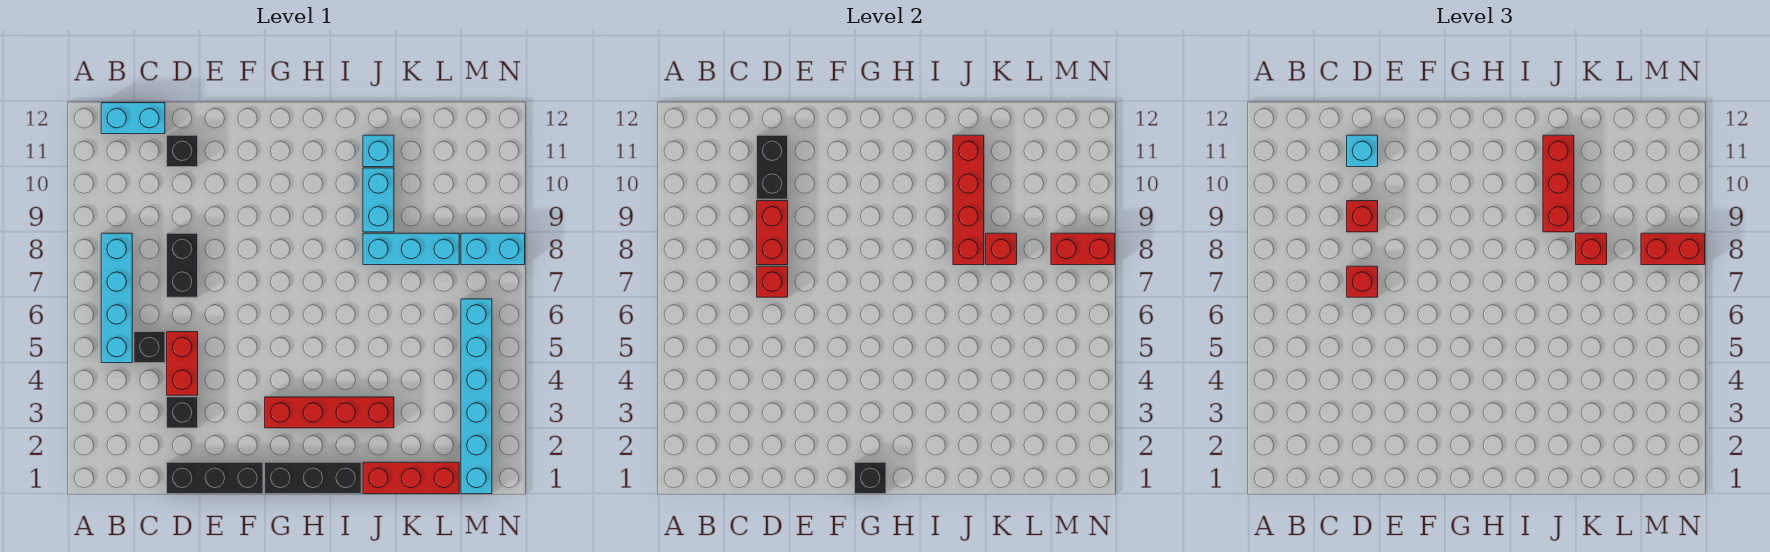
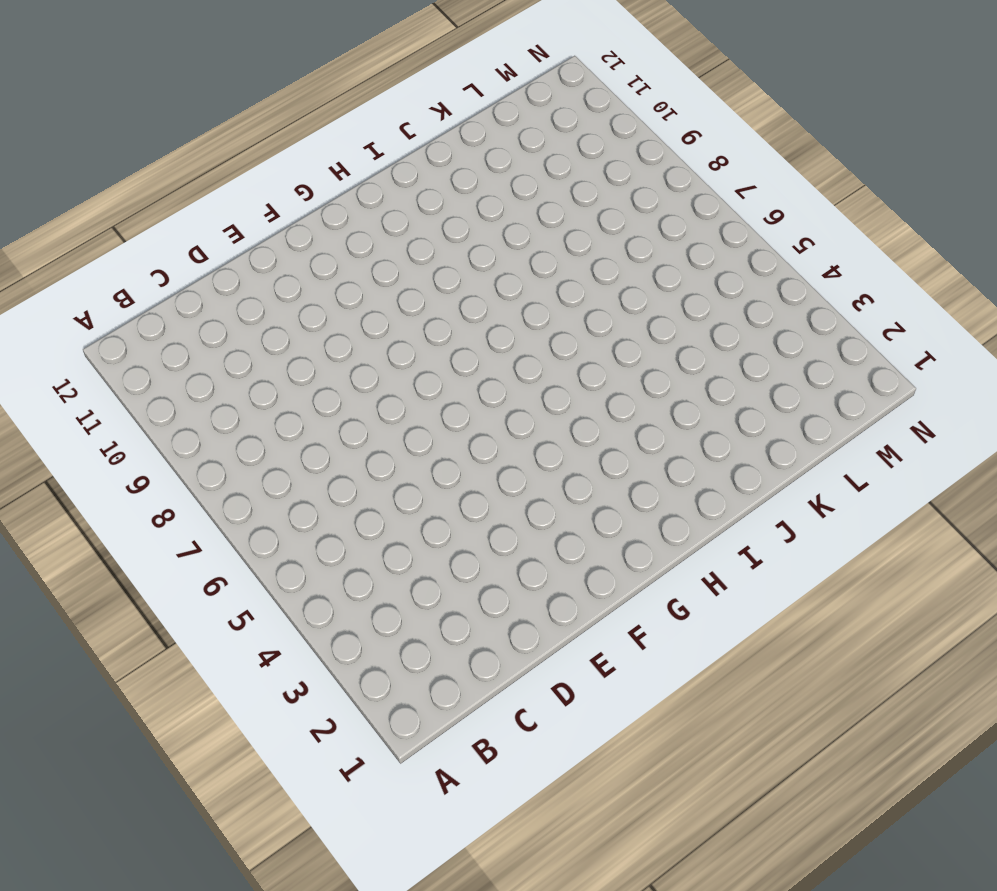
none -> cyan brick B5:B8 level 1
none -> cyan brick B12:C12 level 1
none -> black brick C5 level 1

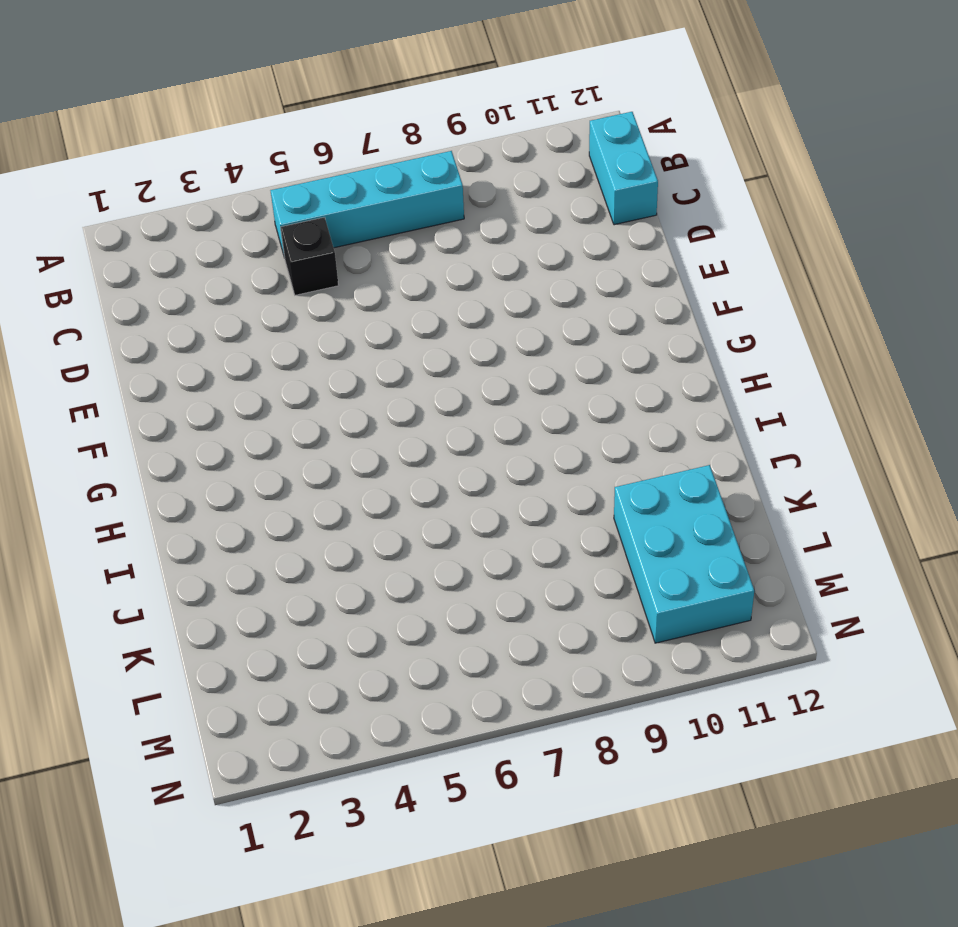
cyan brick K10:M11 level 1 -> none
none -> black brick D1:F1 level 1
none -> black brick D3 level 1
none -> red brick D4:D5 level 1

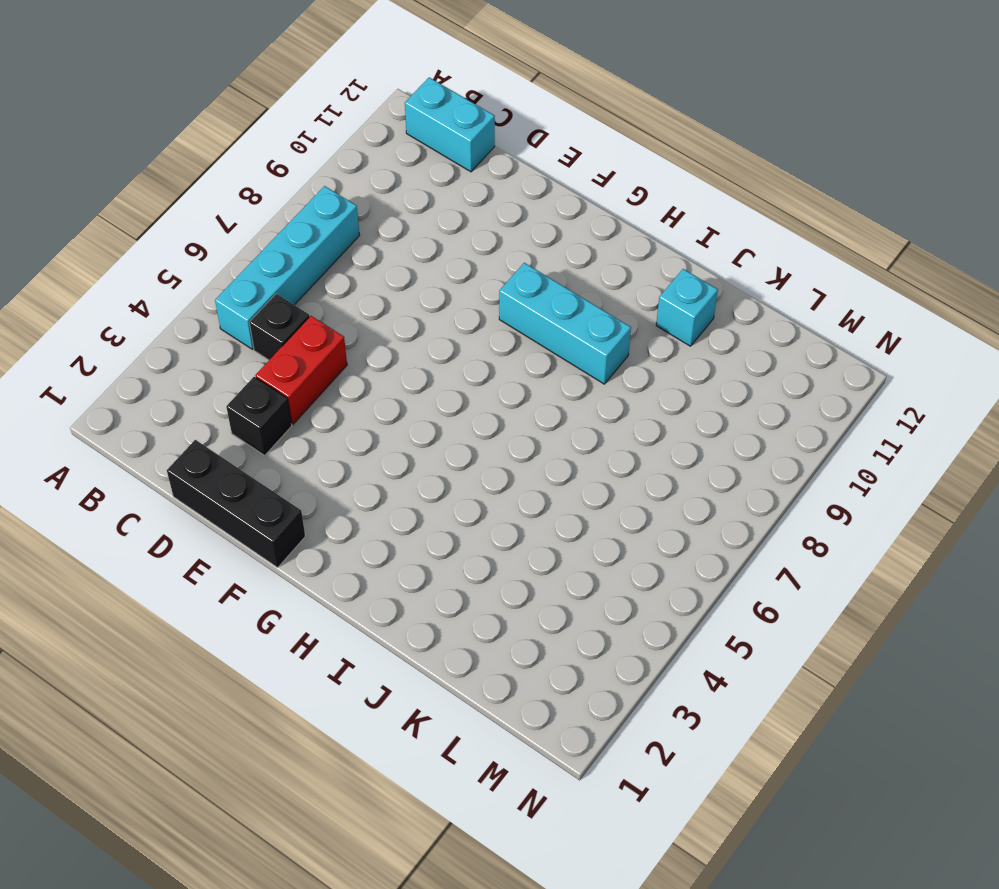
cyan brick G9:I9 level 1 -> cyan brick J8:L8 level 1
none -> black brick D7:D8 level 1
none -> black brick D11 level 1
none -> black brick G1:I1 level 1

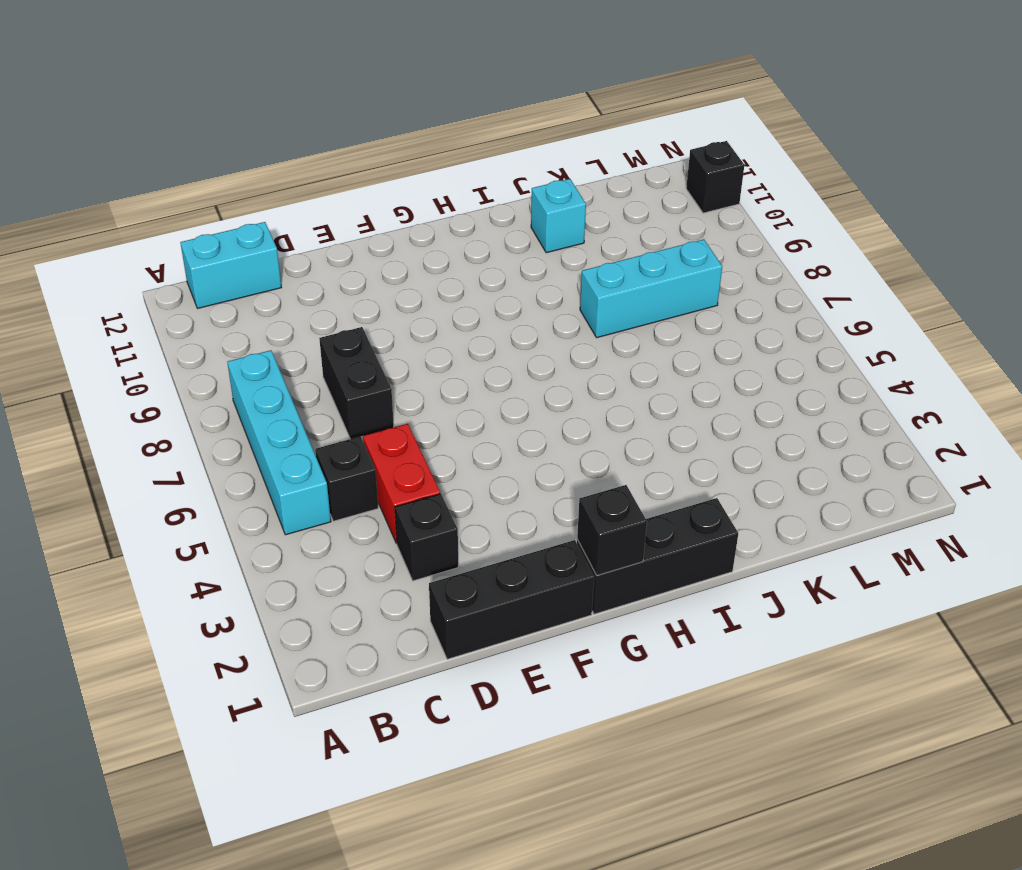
black brick N11 level 1 -> black brick D11 level 1
none -> red brick G3:J3 level 1
none -> red brick J1:L1 level 1
none -> cyan brick J9:J10 level 1

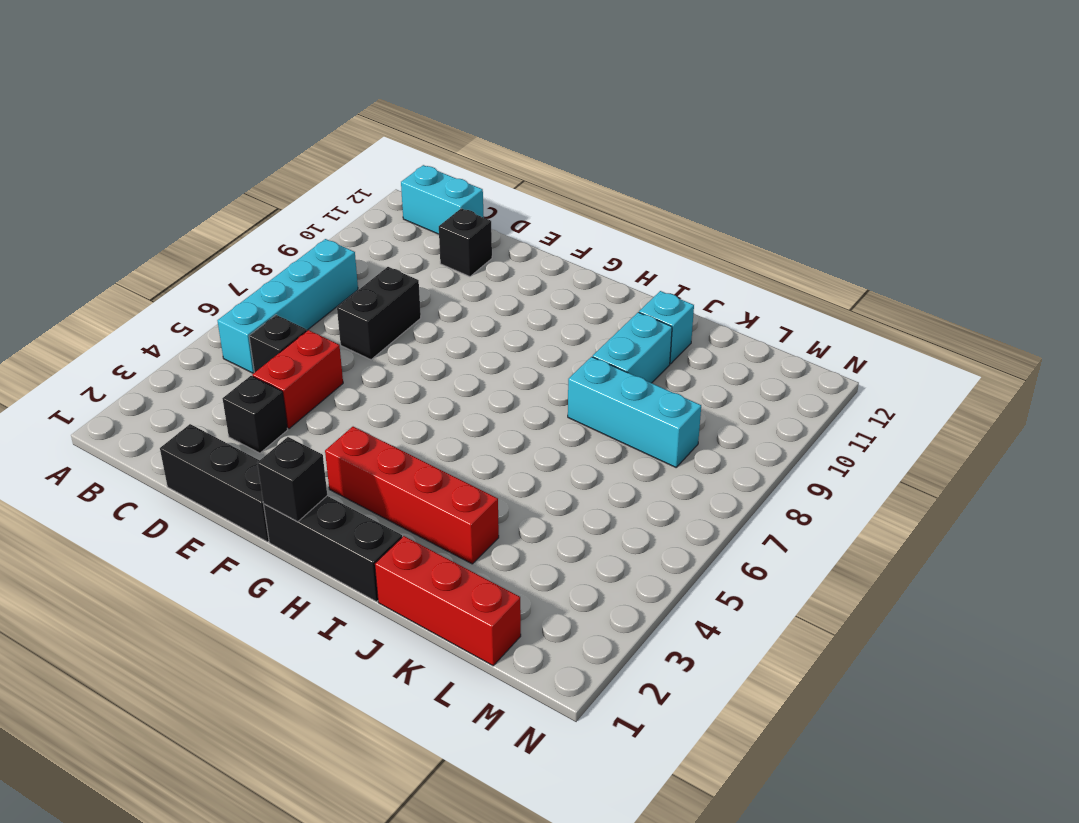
none -> cyan brick M1:M6 level 1
none -> cyan brick M8:N8 level 1
none -> red brick D7 level 2

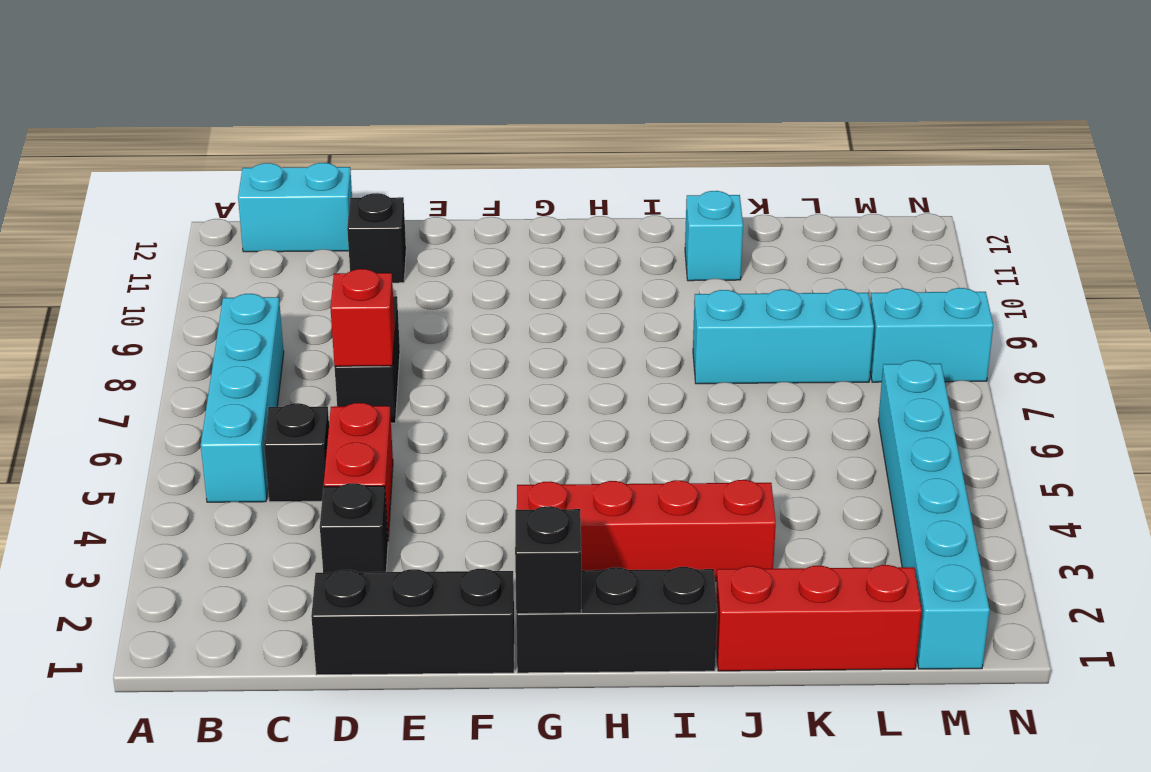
none -> cyan brick J9:J10 level 1
none -> red brick D8:D9 level 2
none -> black brick D10:D11 level 2

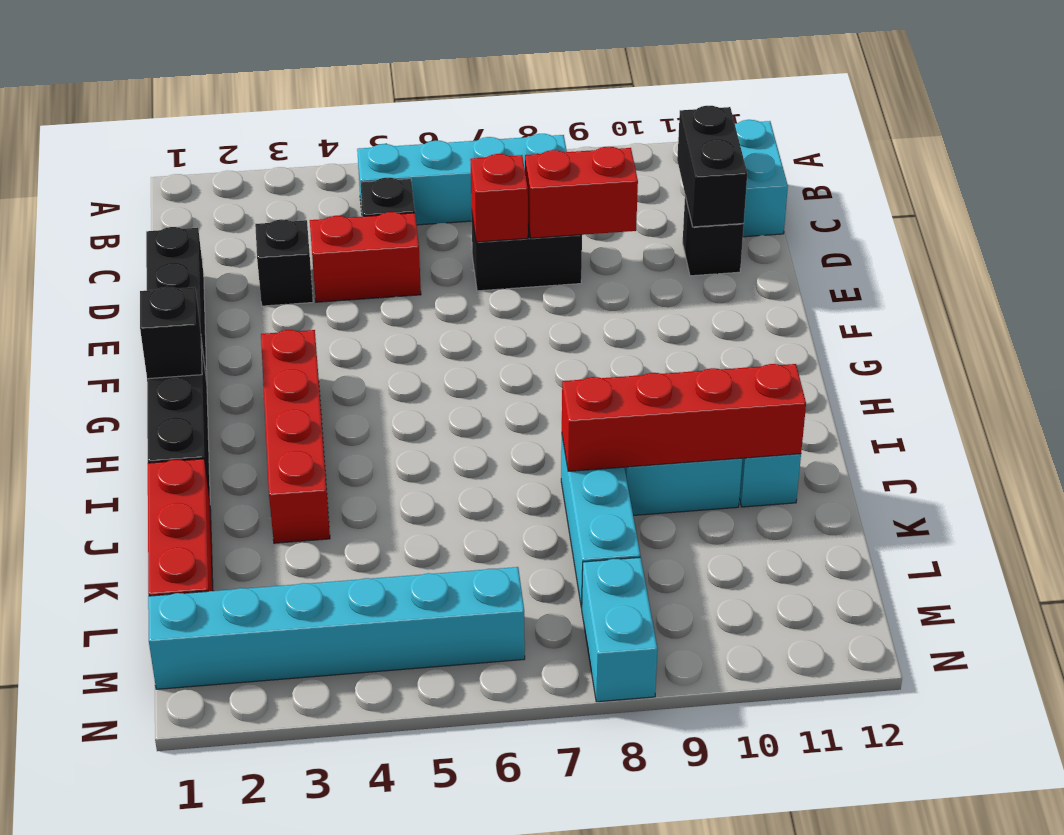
black brick C11:D11 level 2 -> black brick D10:D11 level 2
none -> red brick K8 level 2
none -> red brick M8:N8 level 2
none -> red brick D7 level 3

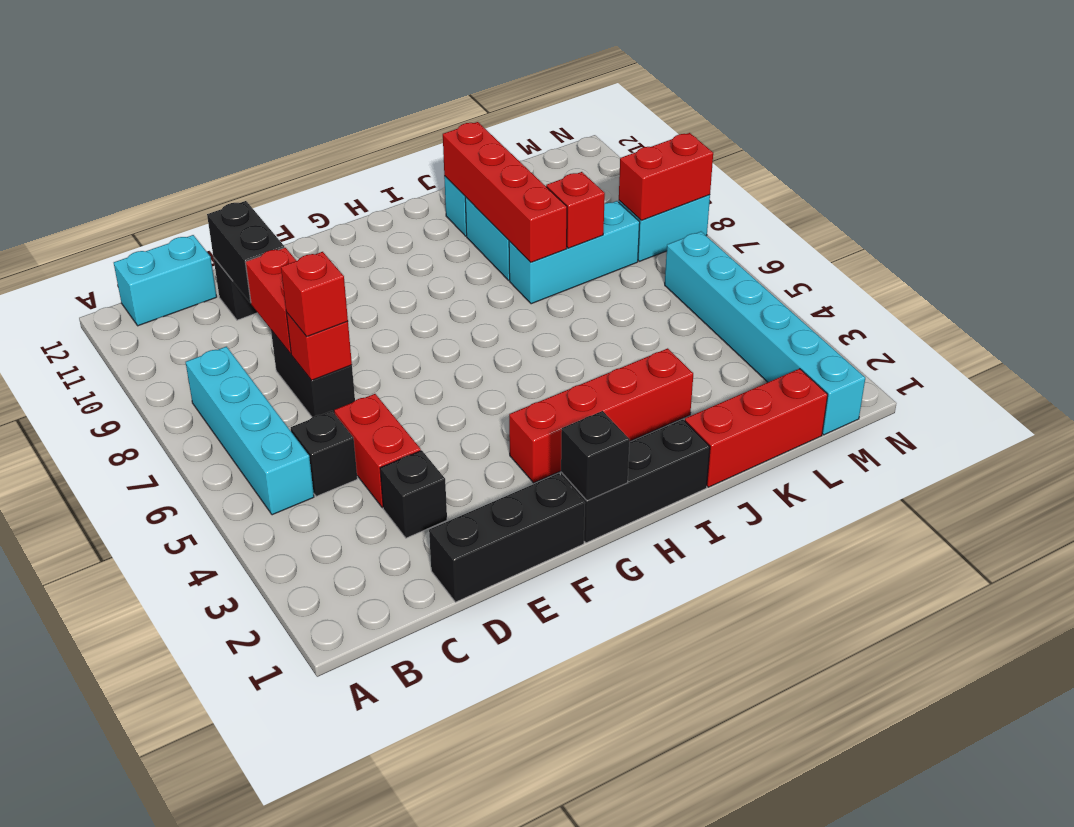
none -> red brick D9 level 3
none -> cyan brick D11 level 3
none -> red brick J9:J11 level 3

